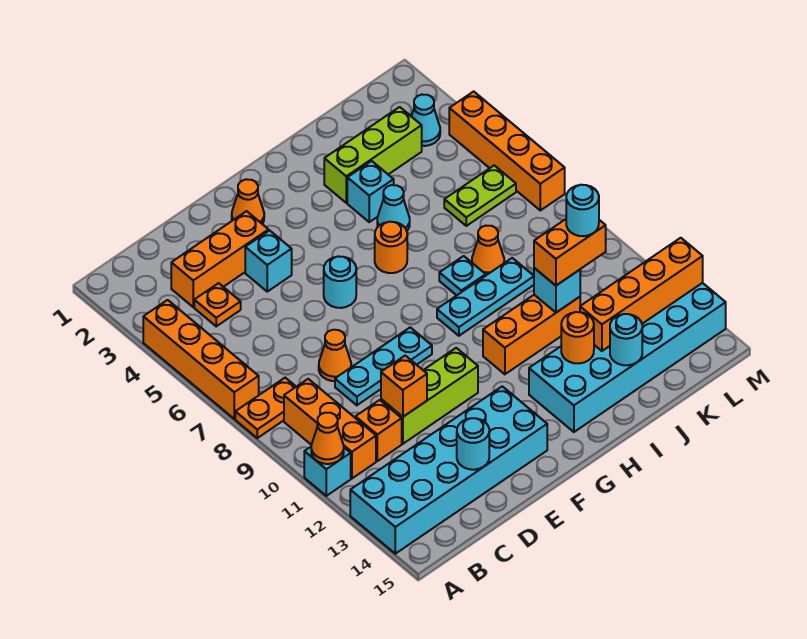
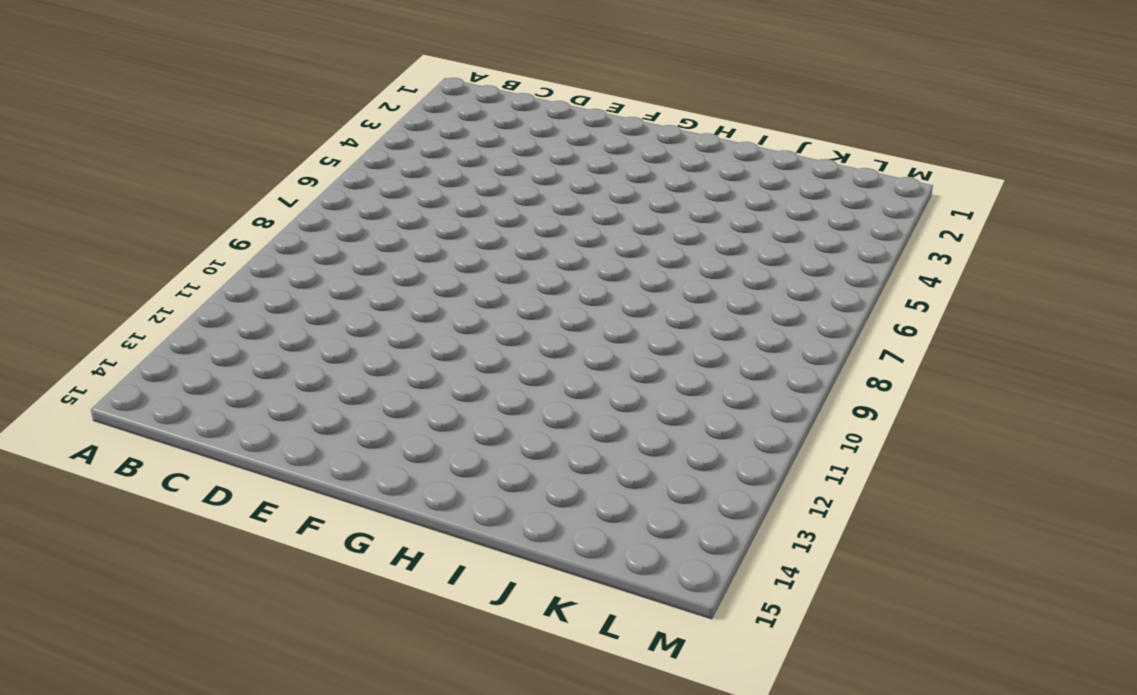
none -> orange brick A4:A7 level 1
none -> orange plate A8:B8 level 1
none -> cyan brick A11 level 1
none -> cyan brick A13:F14 level 1

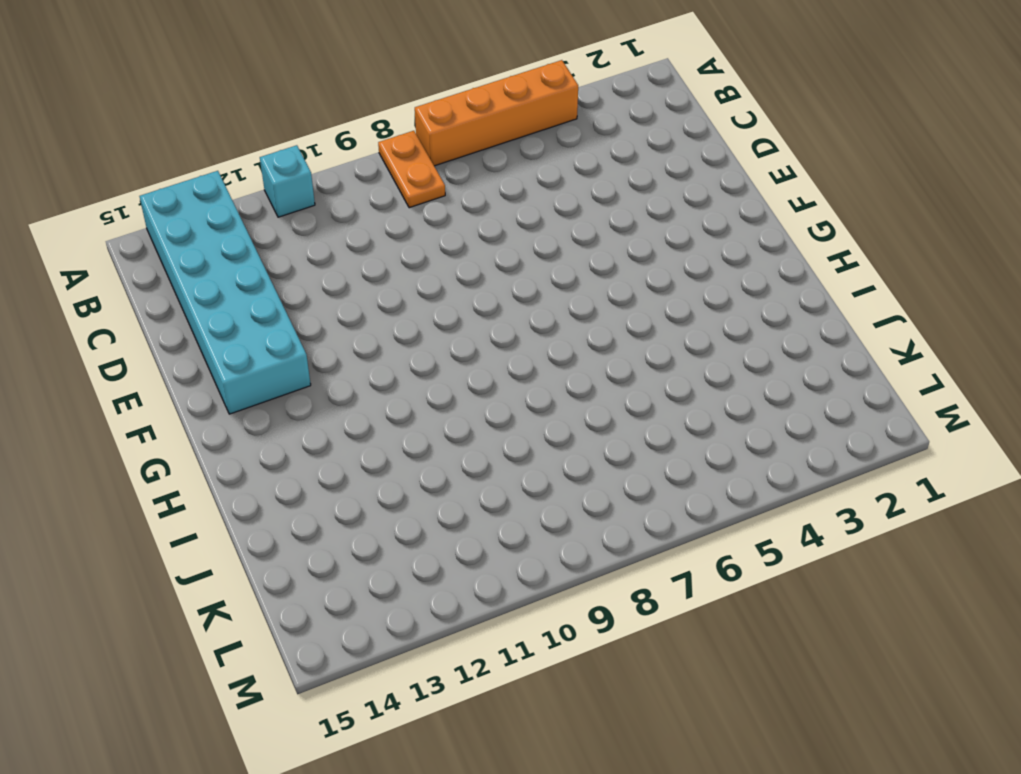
none -> orange brick B9:B11 level 1
none -> orange brick C3:E3 level 1
none -> orange plate C4 level 1
none -> orange brick C11 level 1

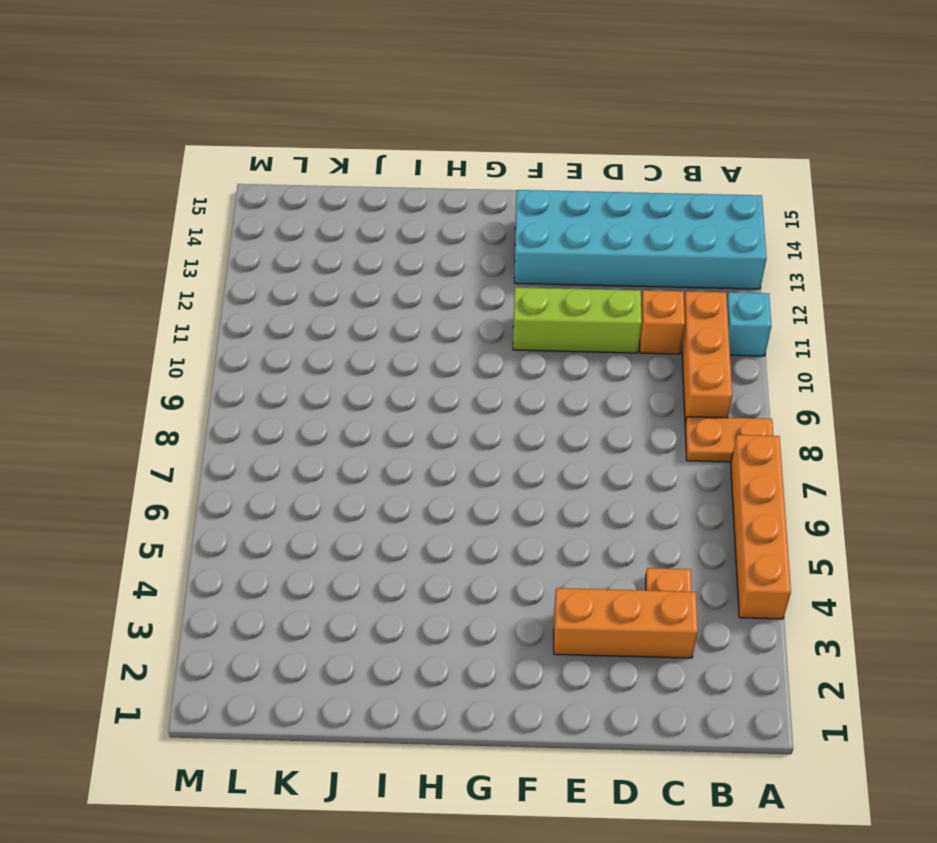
none -> orange cone D8 level 1
none -> cyan plate D9:F9 level 1
none -> cyan brick E4 level 1
none -> orange cone F2 level 1

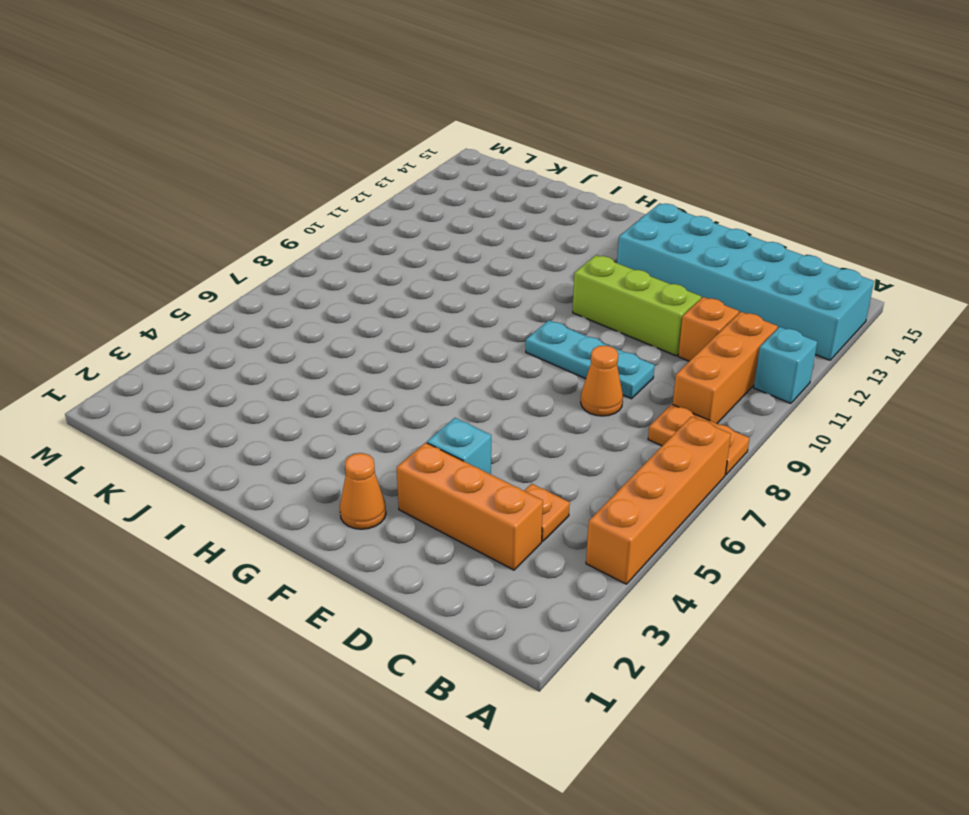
none -> cyan round brick F6 level 1
none -> orange round brick H6 level 1
none -> cyan plate H9:J9 level 1
none -> orange brick H11:J11 level 1

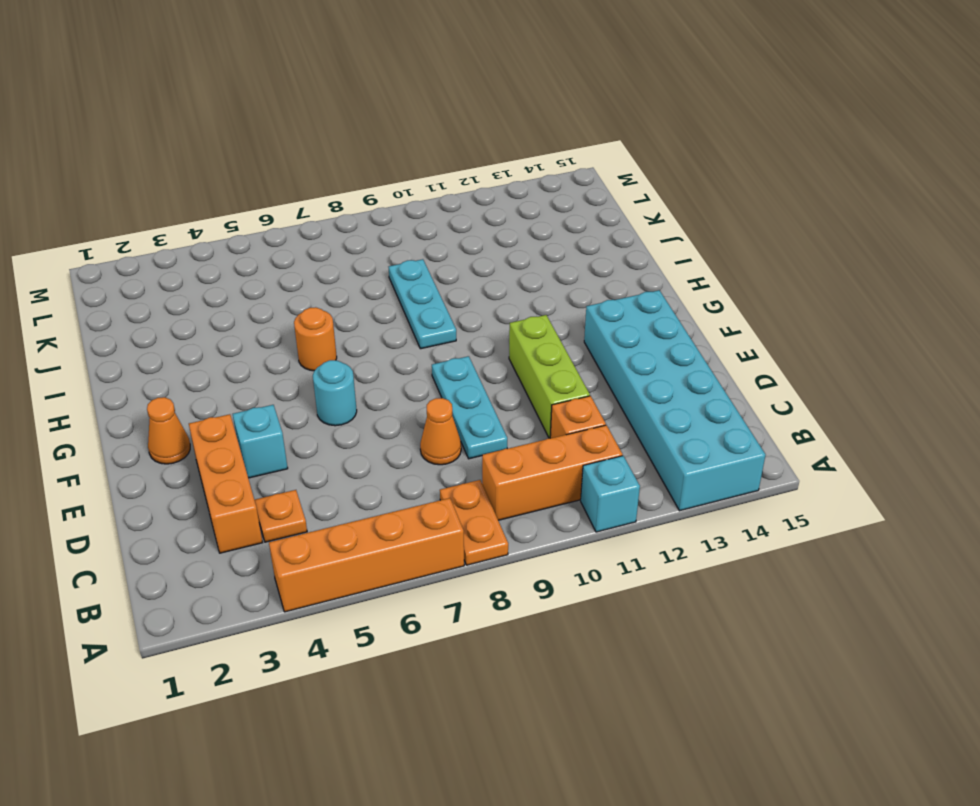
none -> orange brick H11:J11 level 1
none -> cyan brick H13:M14 level 1
none -> lime brick I3:K3 level 1
none -> cyan brick I4 level 1

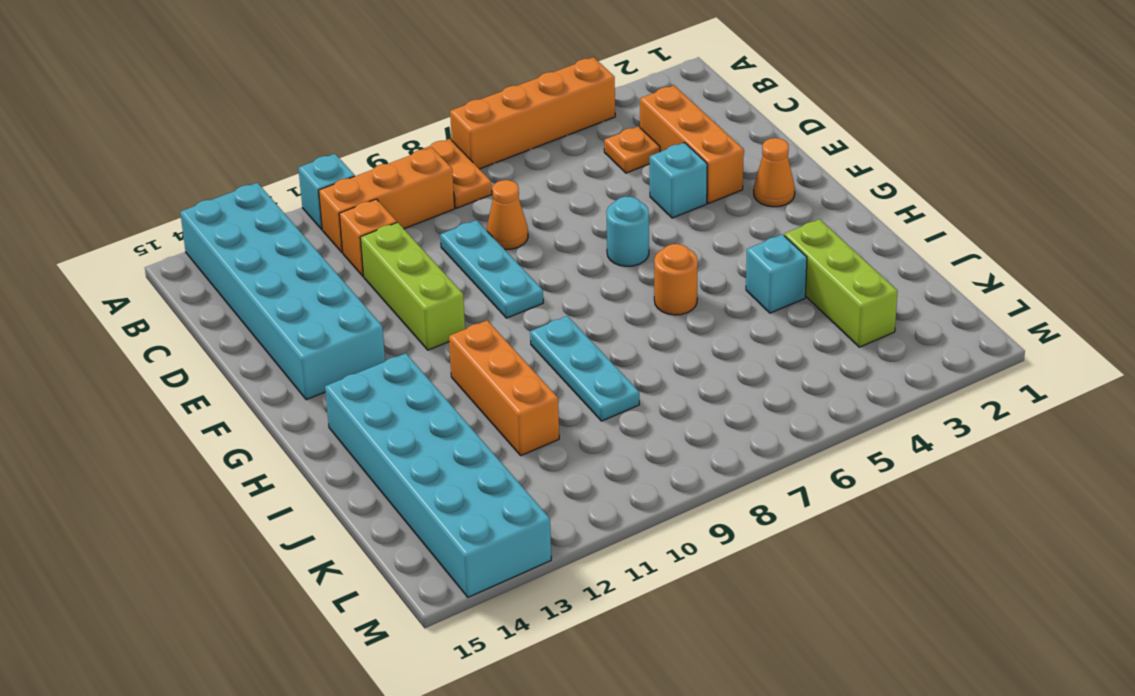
none -> cyan cone I5 level 1
none -> cyan plate I8 level 1
none -> orange cone J8 level 1
none -> lime plate K6:L6 level 1

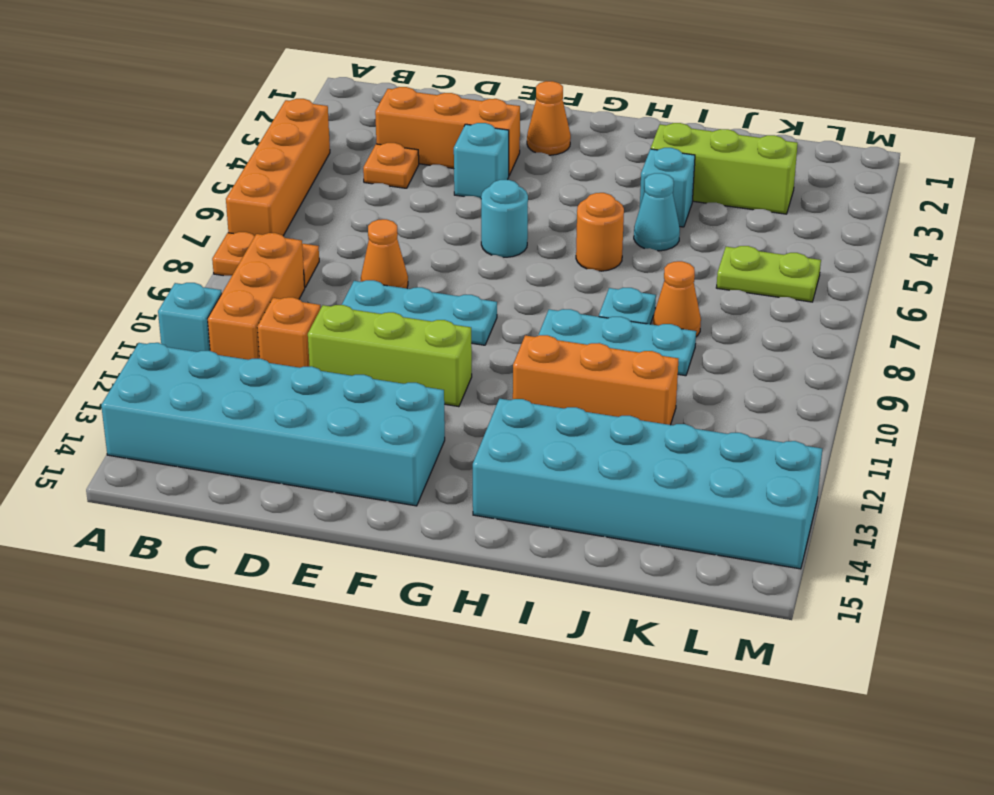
none -> cyan cone L3 level 1
none -> orange brick M4:M7 level 1
none -> orange cone A11 level 2
none -> orange brick D11 level 2

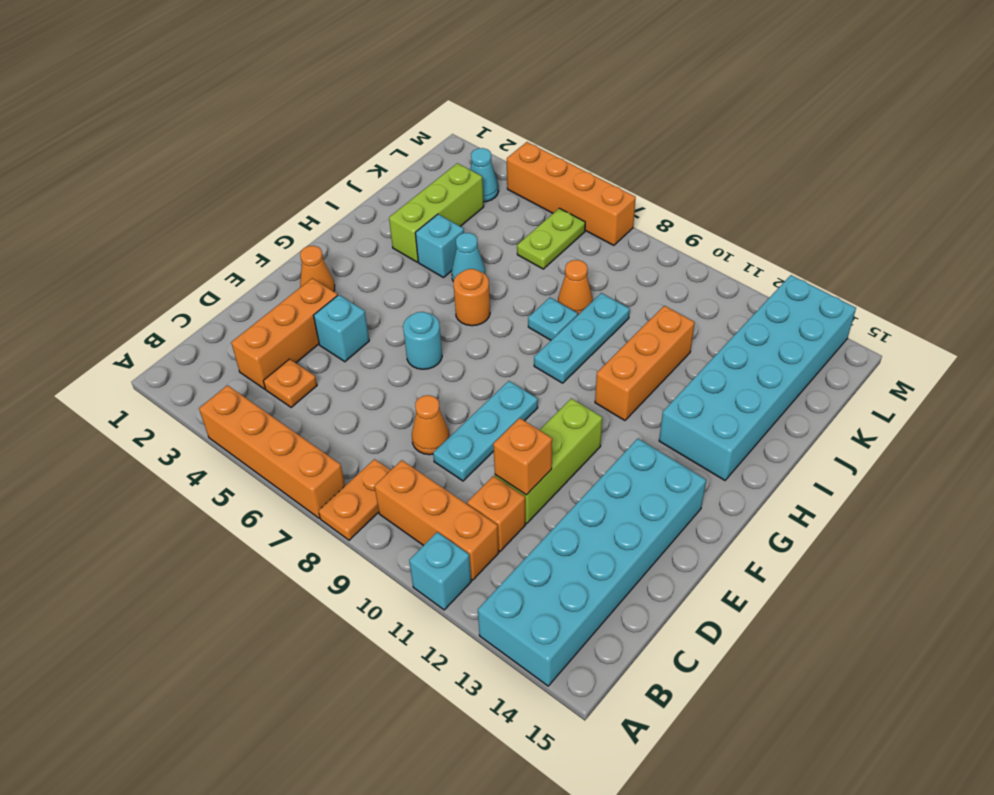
none -> orange cone A11 level 2
none -> cyan round brick D14 level 2
none -> orange round brick I13 level 2
none -> cyan brick J11 level 2

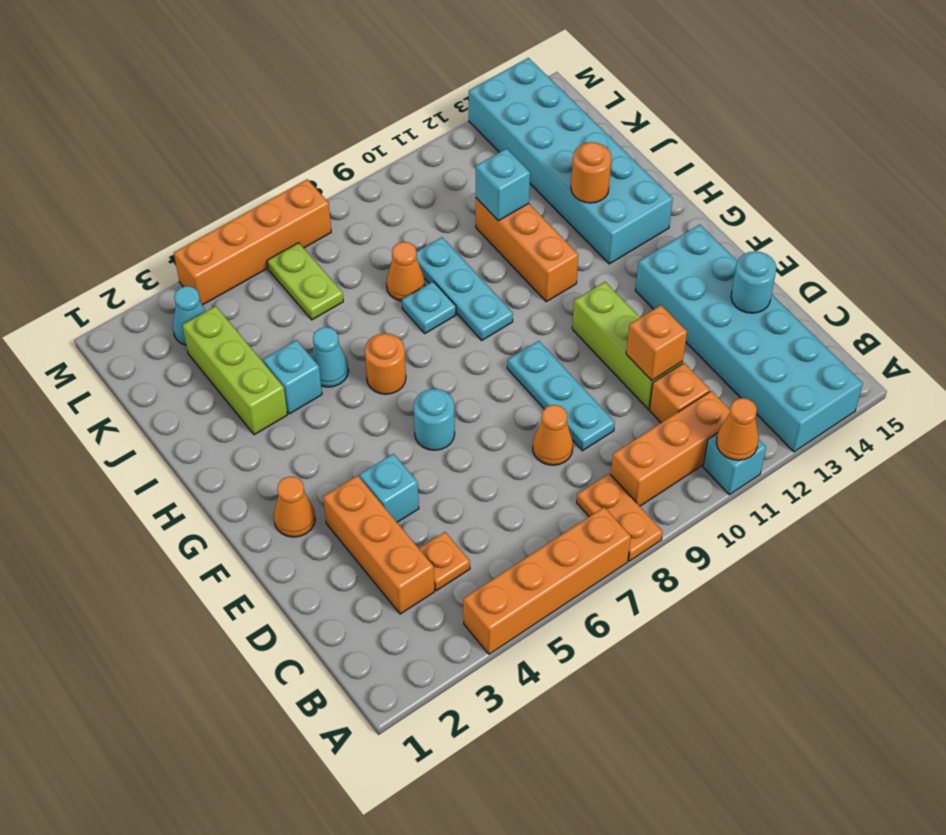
none -> orange brick J13:M13 level 2
none -> cyan round brick J14 level 2
none -> orange brick J11:K11 level 3
none -> cyan round brick K11 level 4

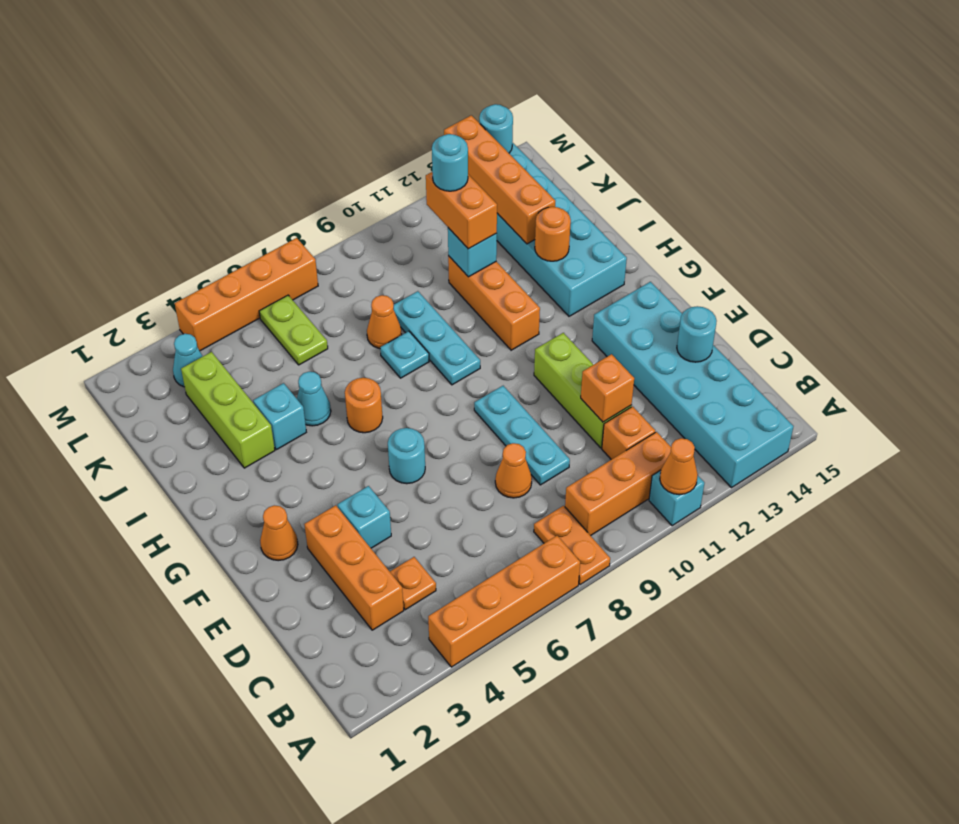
cyan round brick M14 level 2 -> cyan round brick J14 level 2

